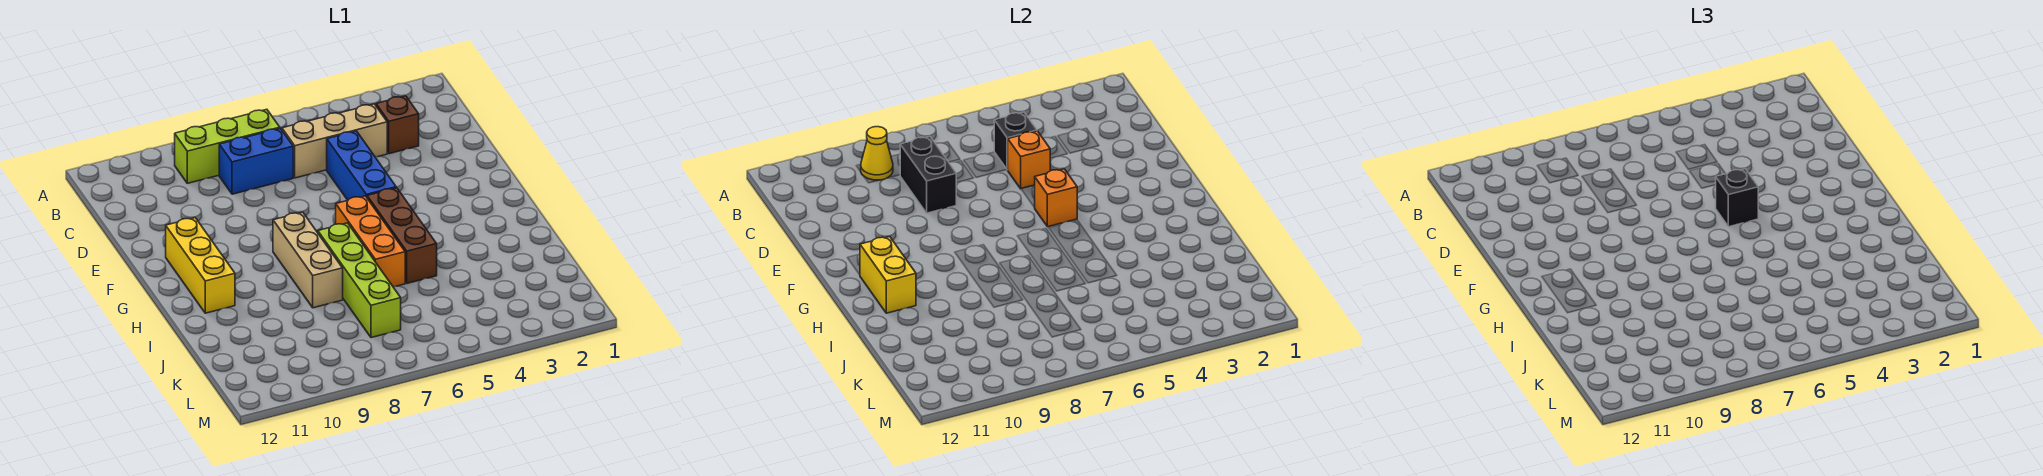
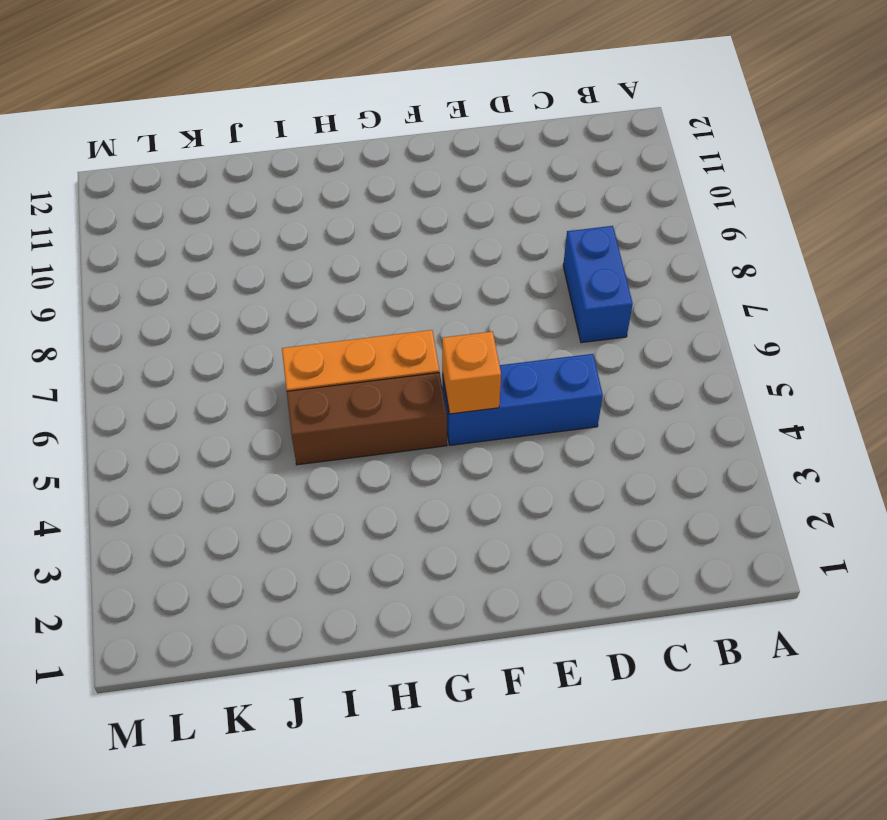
none -> lime brick B7:B9 level 1
none -> brown brick C3 level 1
none -> tan brick C4:C6 level 1

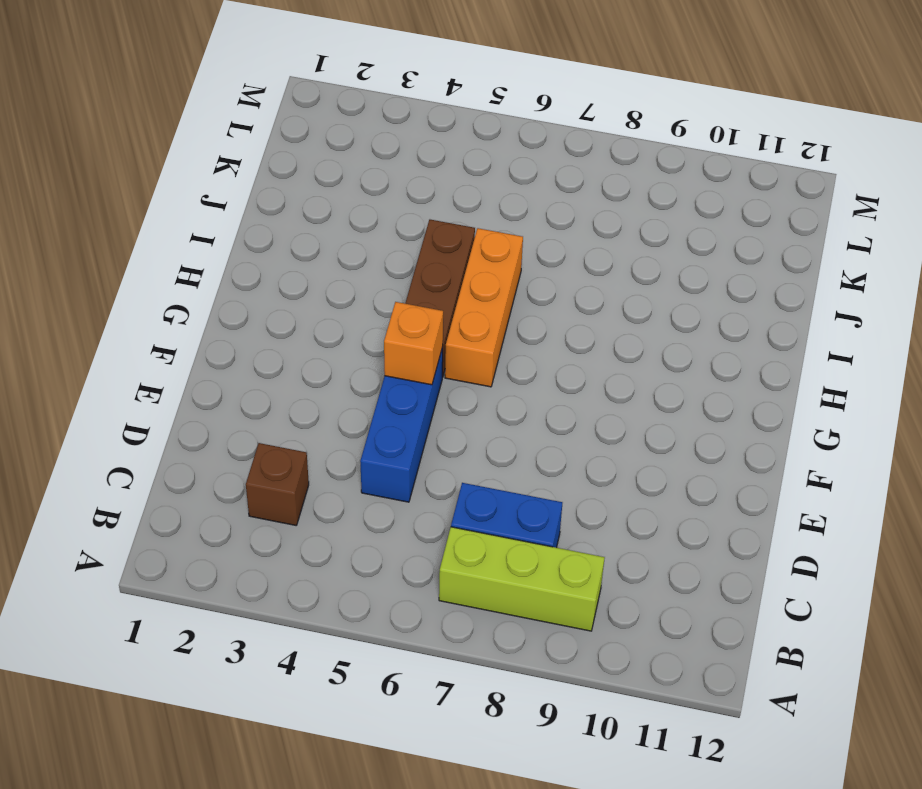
none -> tan brick C4:C6 level 1
none -> yellow brick F11:H11 level 1
none -> tan brick G8:I8 level 1

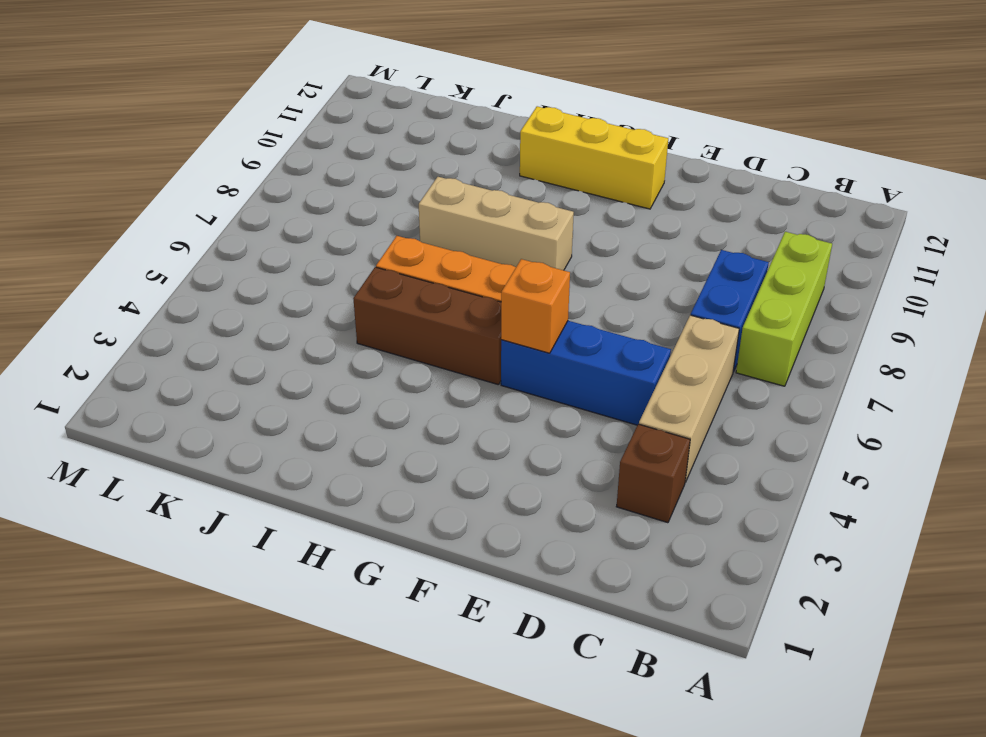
none -> lime brick H7:K7 level 1
none -> yellow cone B9 level 2
none -> black brick C5 level 2

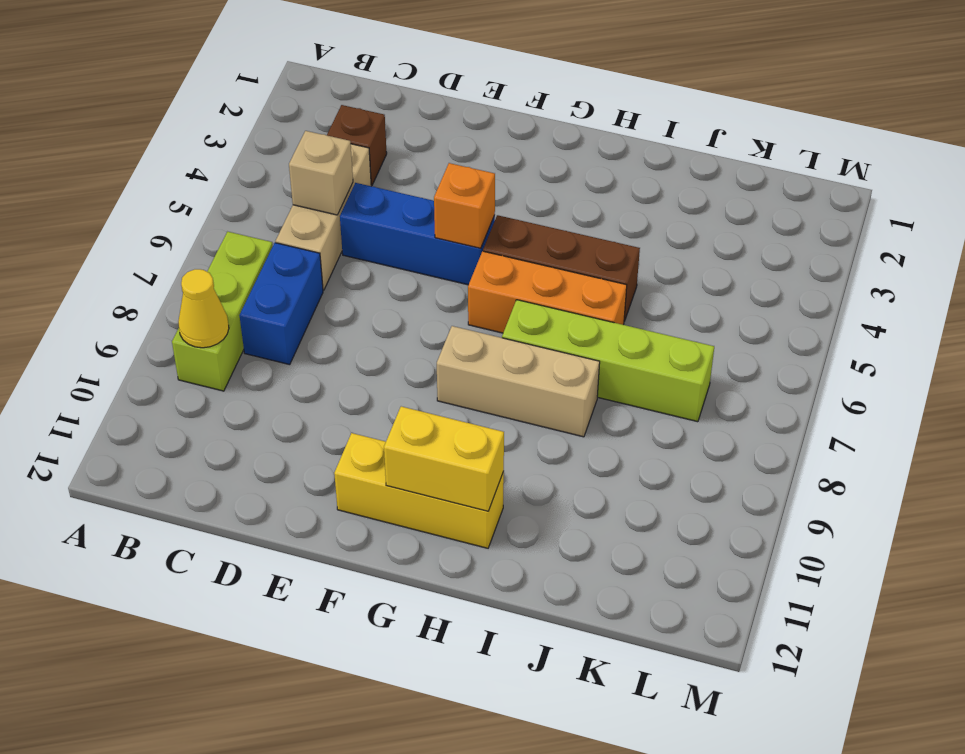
tan brick C5 level 2 -> black brick C5 level 2
none -> black brick C8:D8 level 2
none -> orange brick D5 level 2
none -> black brick F5 level 3

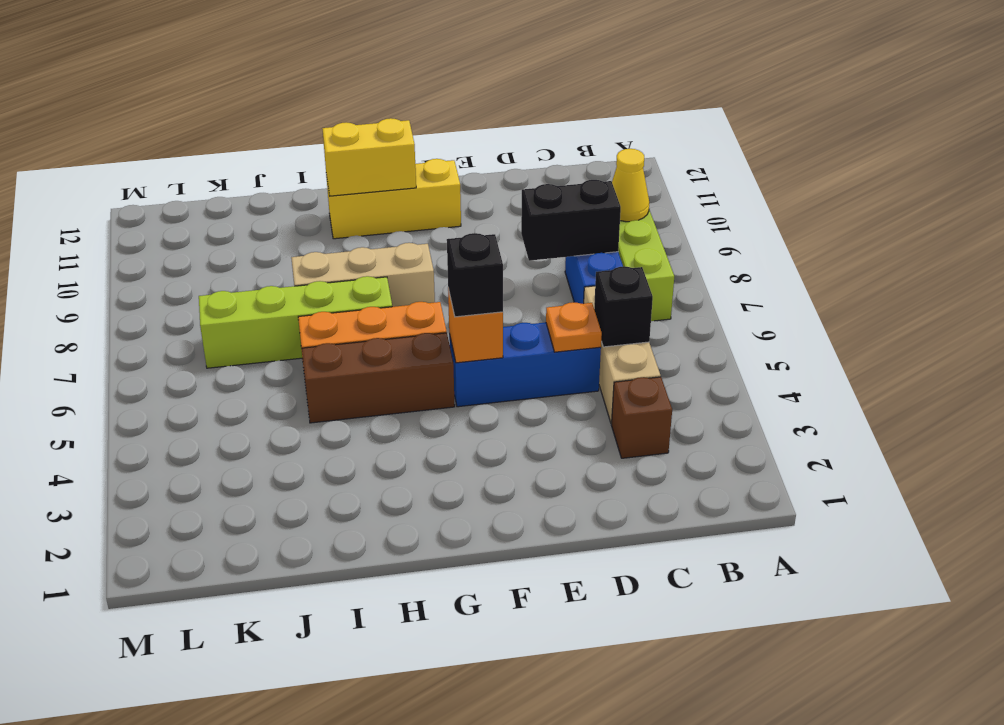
orange plate D5 level 2 -> orange brick D5 level 2

